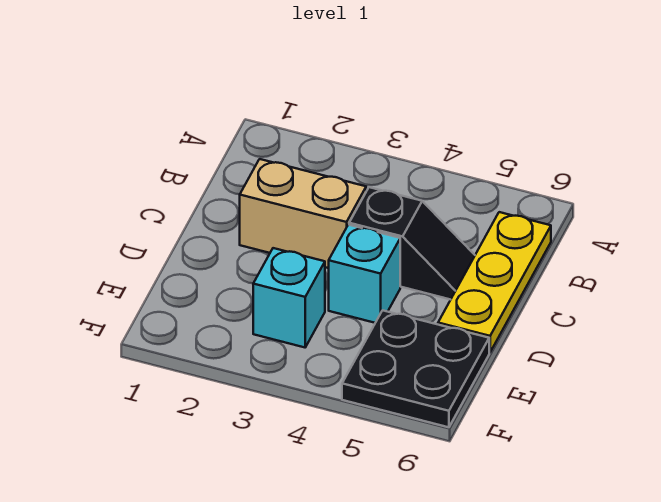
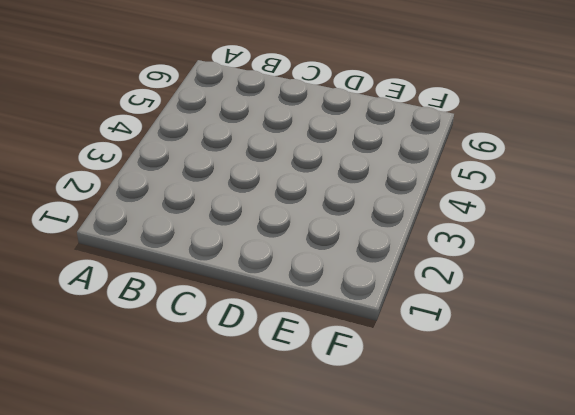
none -> yellow plate B6:D6 level 1
none -> tan brick C2:C3 level 1

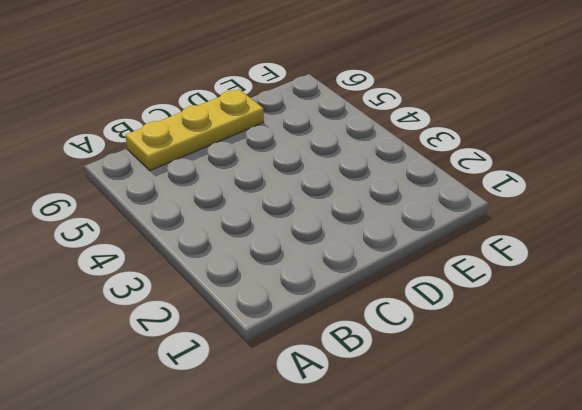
none -> tan brick C2:C3 level 1
none -> black slope C4:C5 level 1 top 4

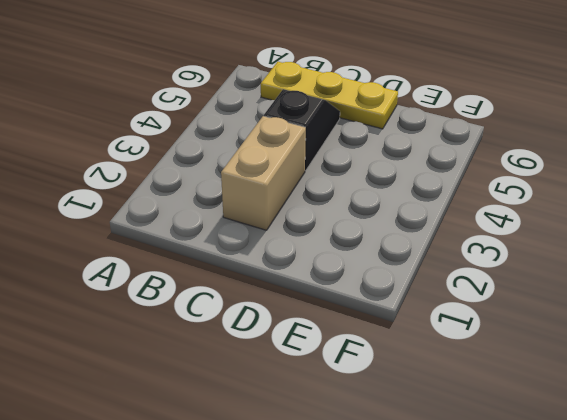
none -> cyan brick D4 level 1
none -> cyan brick E3 level 1

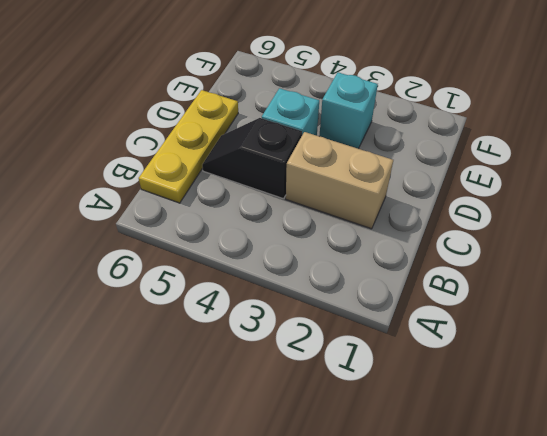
none -> black plate E5:F6 level 1

